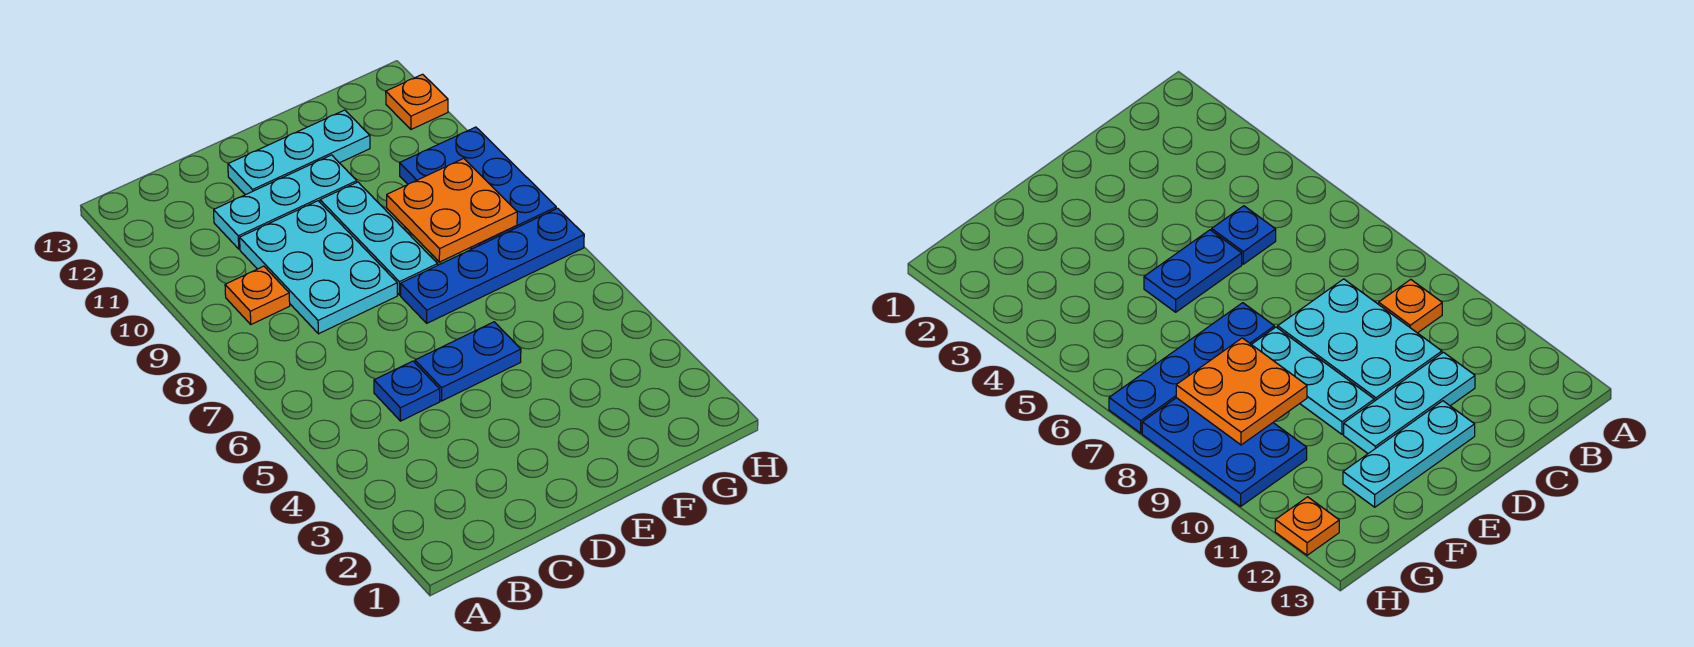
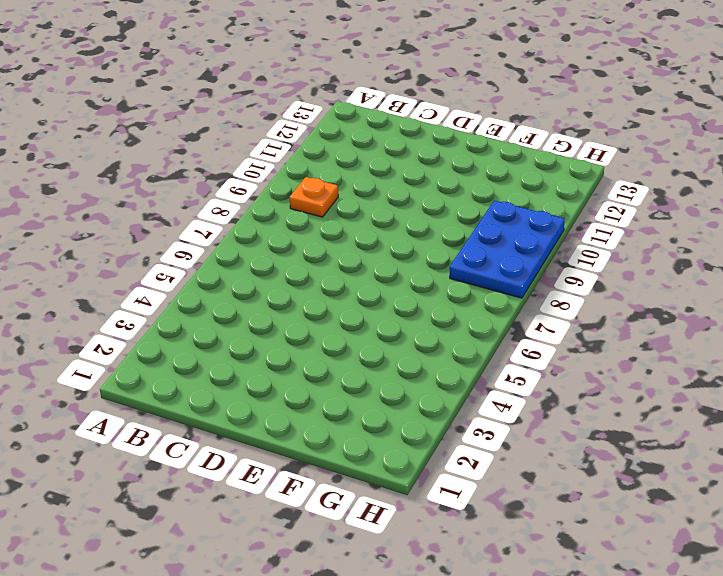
none -> blue plate C5 level 1
none -> cyan plate C8:D10 level 1

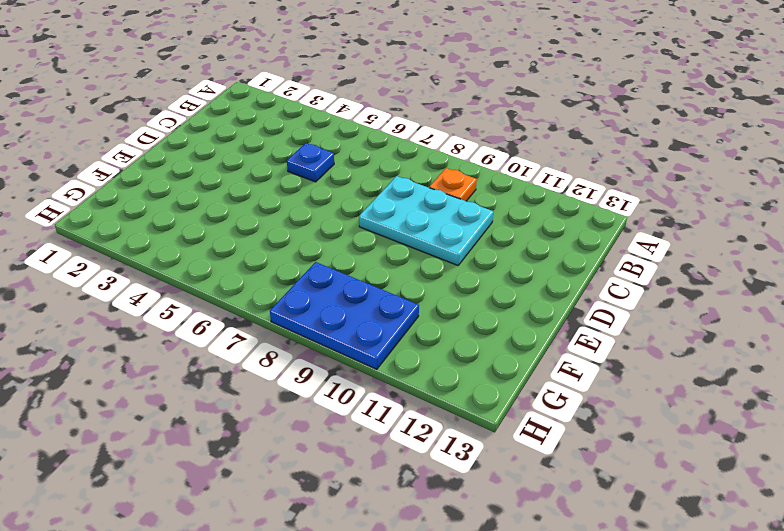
none -> cyan plate C11:E11 level 1
none -> blue plate D5:E5 level 1

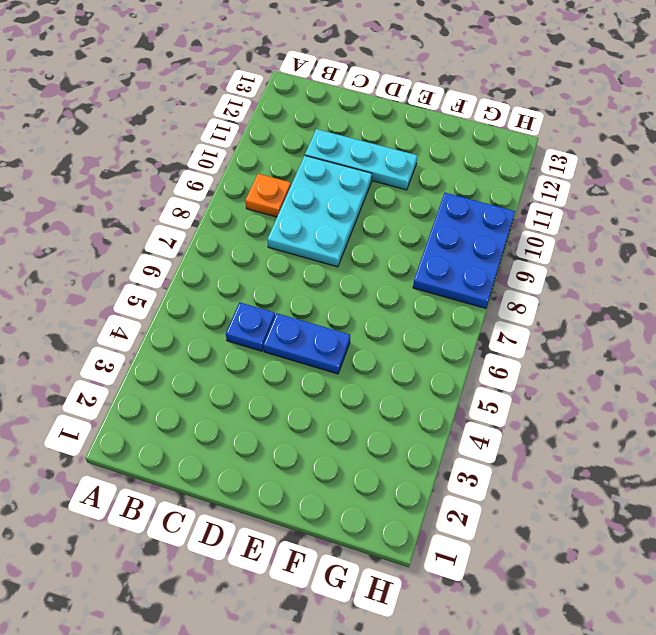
none -> cyan plate D12:F12 level 1
none -> blue plate E7:H7 level 1

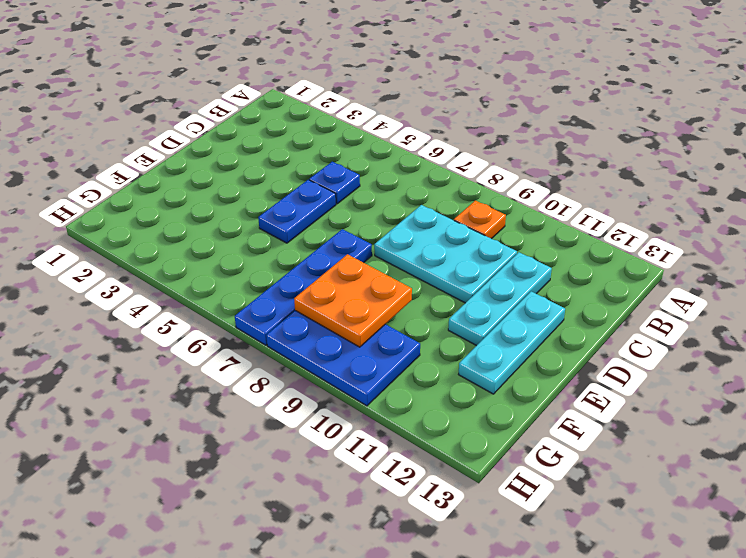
none -> cyan plate E8:E10 level 1
none -> orange plate H12 level 1

